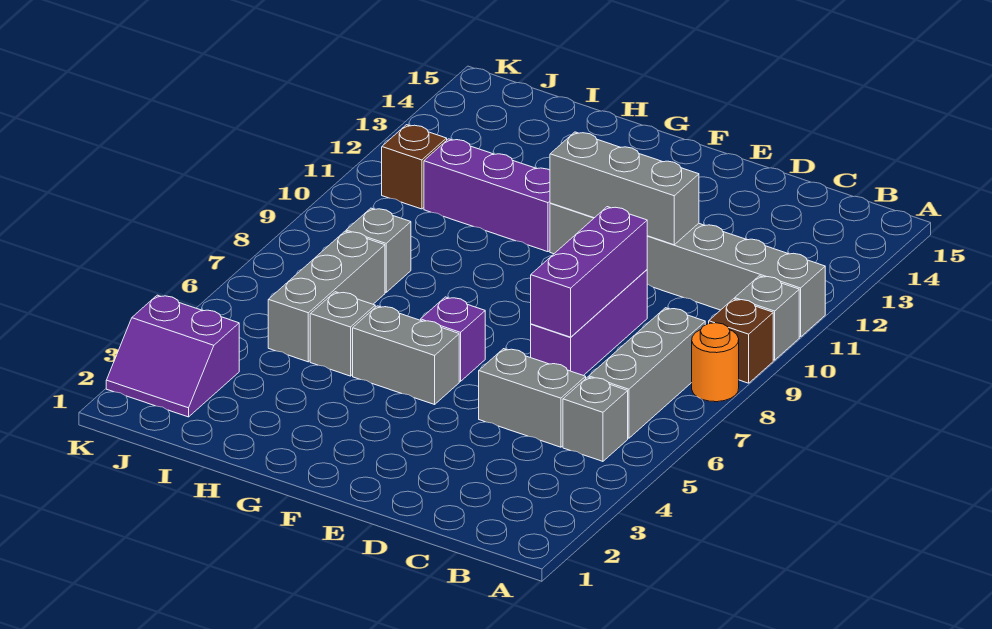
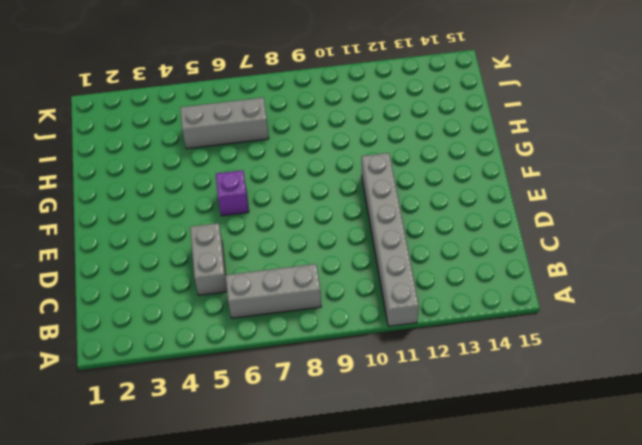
none -> orange round brick A8 level 1
none -> brown brick A9 level 1
none -> grey brick A10 level 1

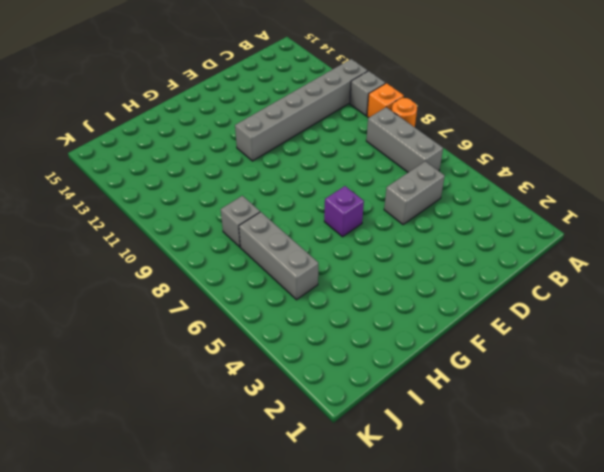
orange brick A9 level 1 -> brown brick A9 level 1
none -> grey brick B5 level 1
none -> purple brick D7:D9 level 1
none -> grey brick F5:G5 level 1

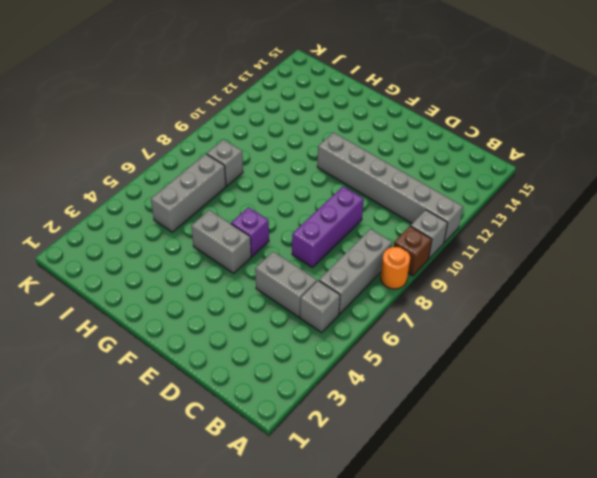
none -> purple brick G11:I11 level 1
none -> grey brick H5 level 1
none -> purple slope J2:K3 level 1 top 3

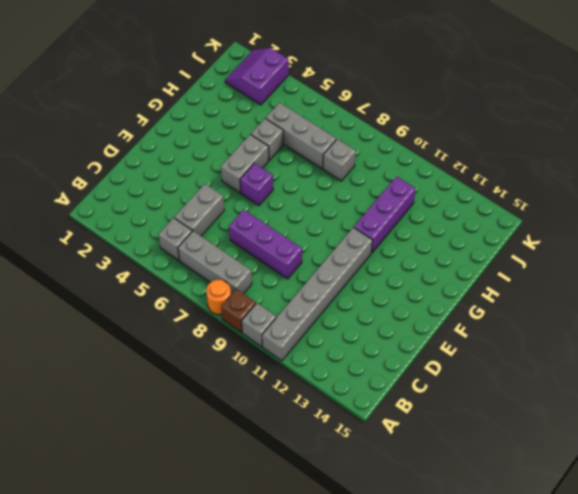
none -> brown brick J11 level 1
none -> purple brick D7:D9 level 2
none -> grey brick D11:F11 level 2

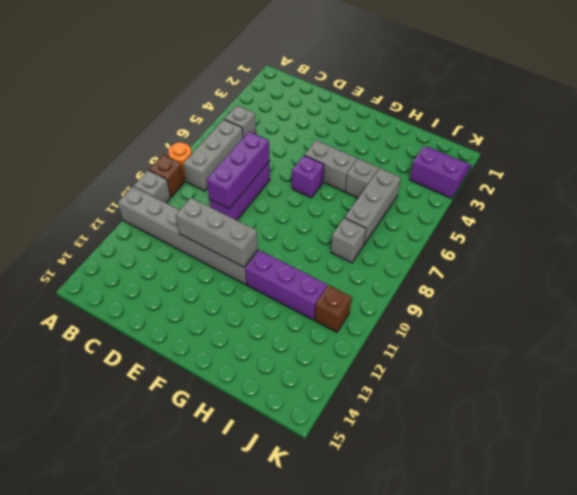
none -> grey brick C5:D5 level 1

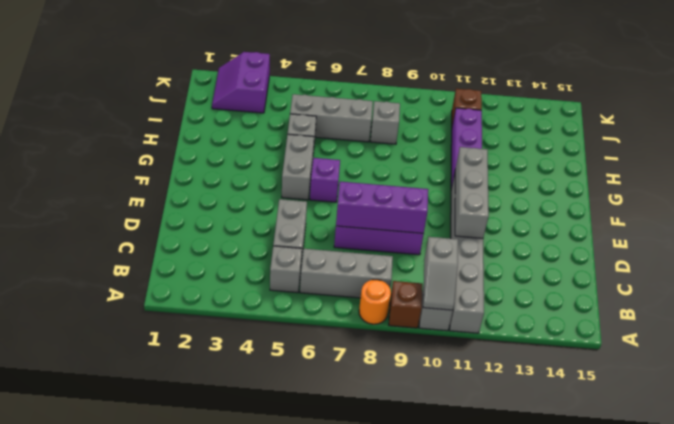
grey slope A10:B10 level 2 top B -> none

